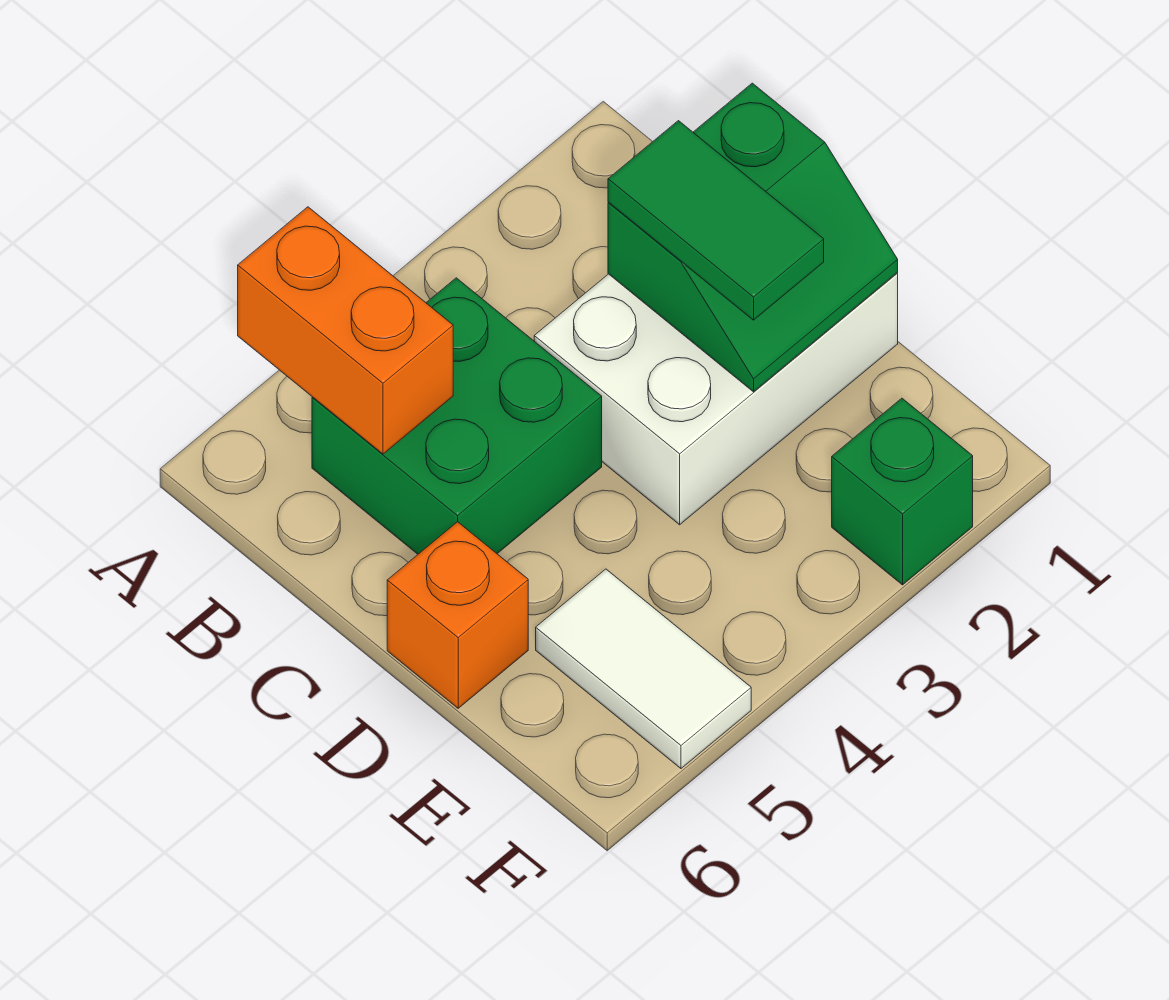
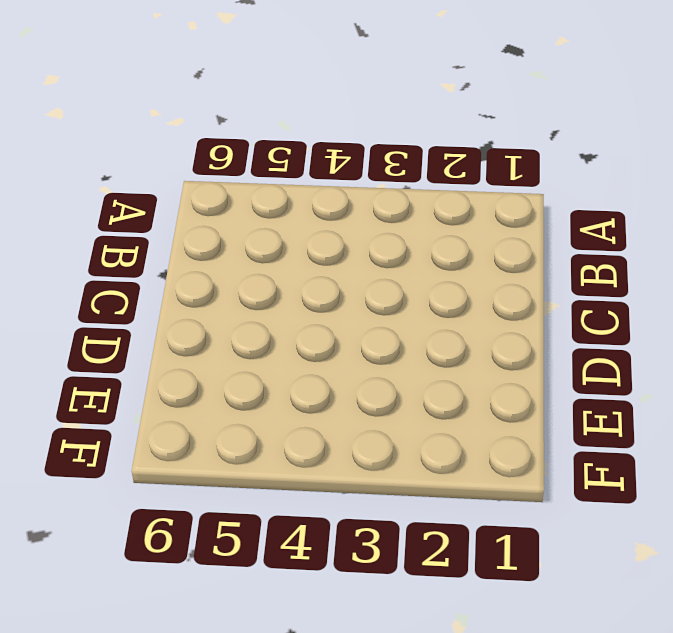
none -> green brick B4:C5 level 1
none -> white brick C1:D3 level 1

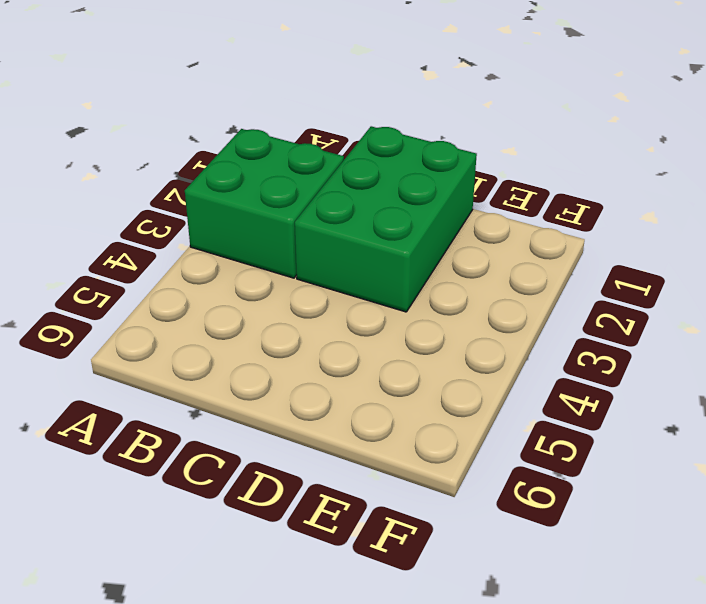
green brick A2:B3 level 1 -> green brick B4:C5 level 1
green brick C1:D3 level 1 -> white brick C1:D3 level 1
none -> orange brick D6 level 1
none -> white tile E5:F5 level 1

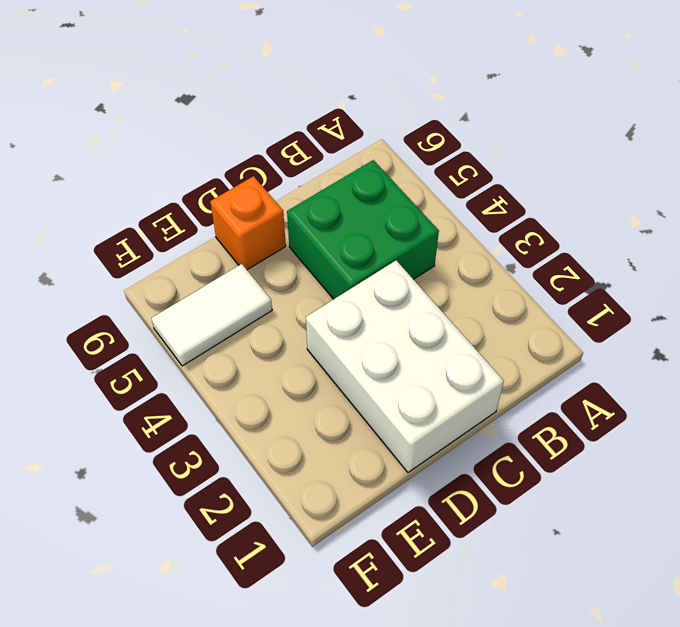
none -> green brick F2 level 1
none -> orange brick A5:B5 level 2

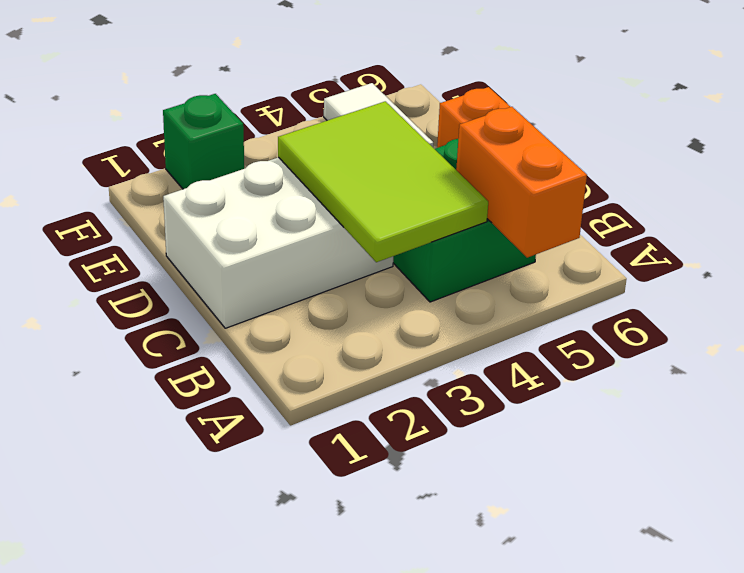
lime tile B3:D4 level 2 -> none
none -> green slope C1:D2 level 2 top C
none -> green tile C2:D2 level 3

